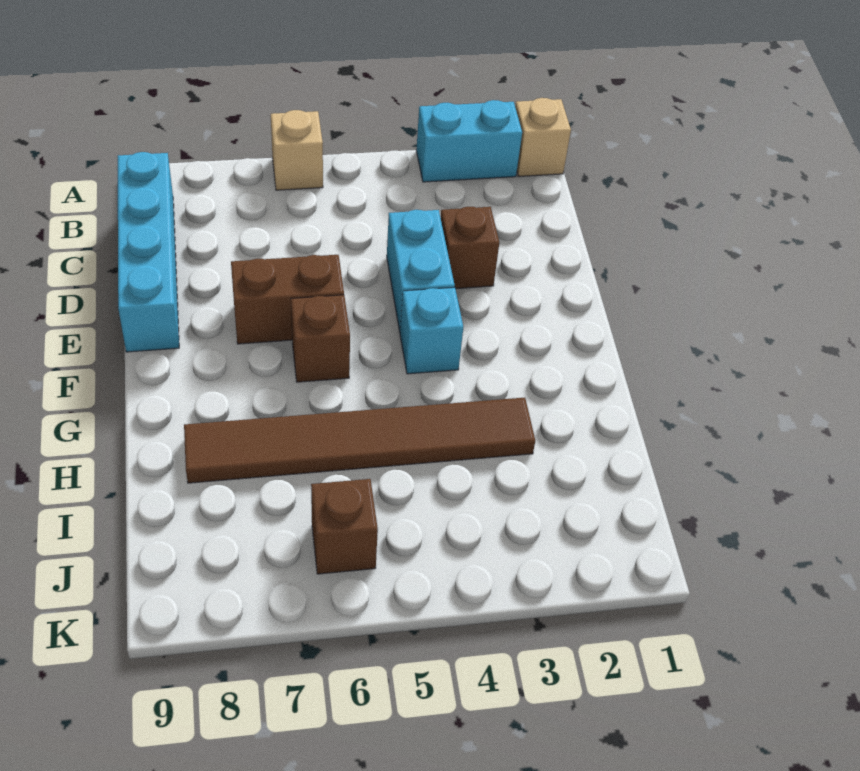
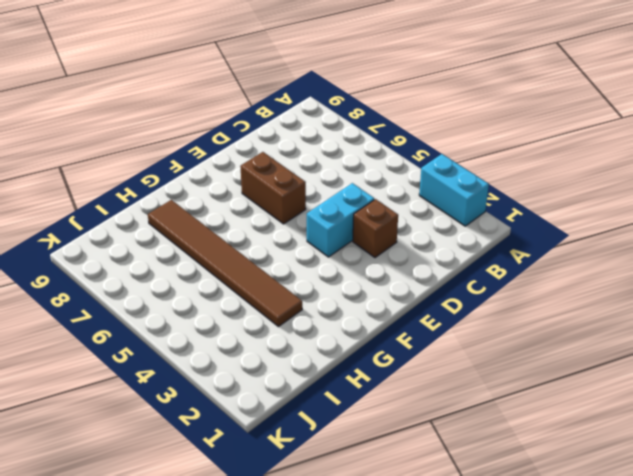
none -> tan brick A1 level 1
none -> tan brick A6 level 1

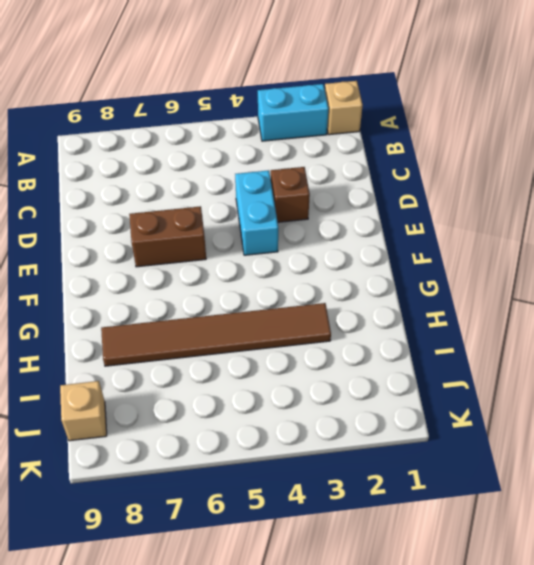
tan brick J9 level 1 -> tan brick A6 level 1
none -> cyan brick B9:E9 level 1
none -> cyan brick F4 level 1

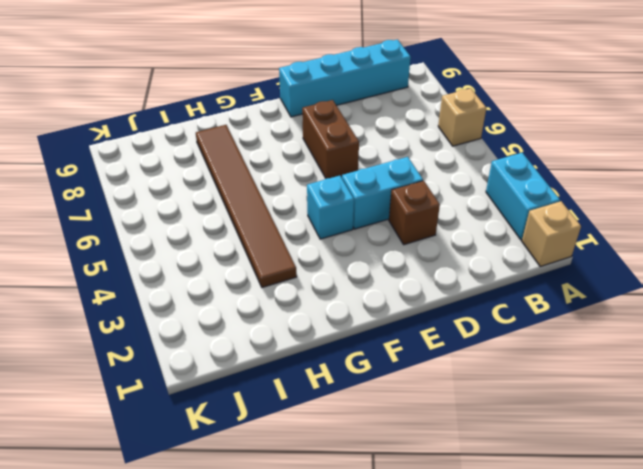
none -> brown brick F6 level 1
none -> brown brick J6 level 1

